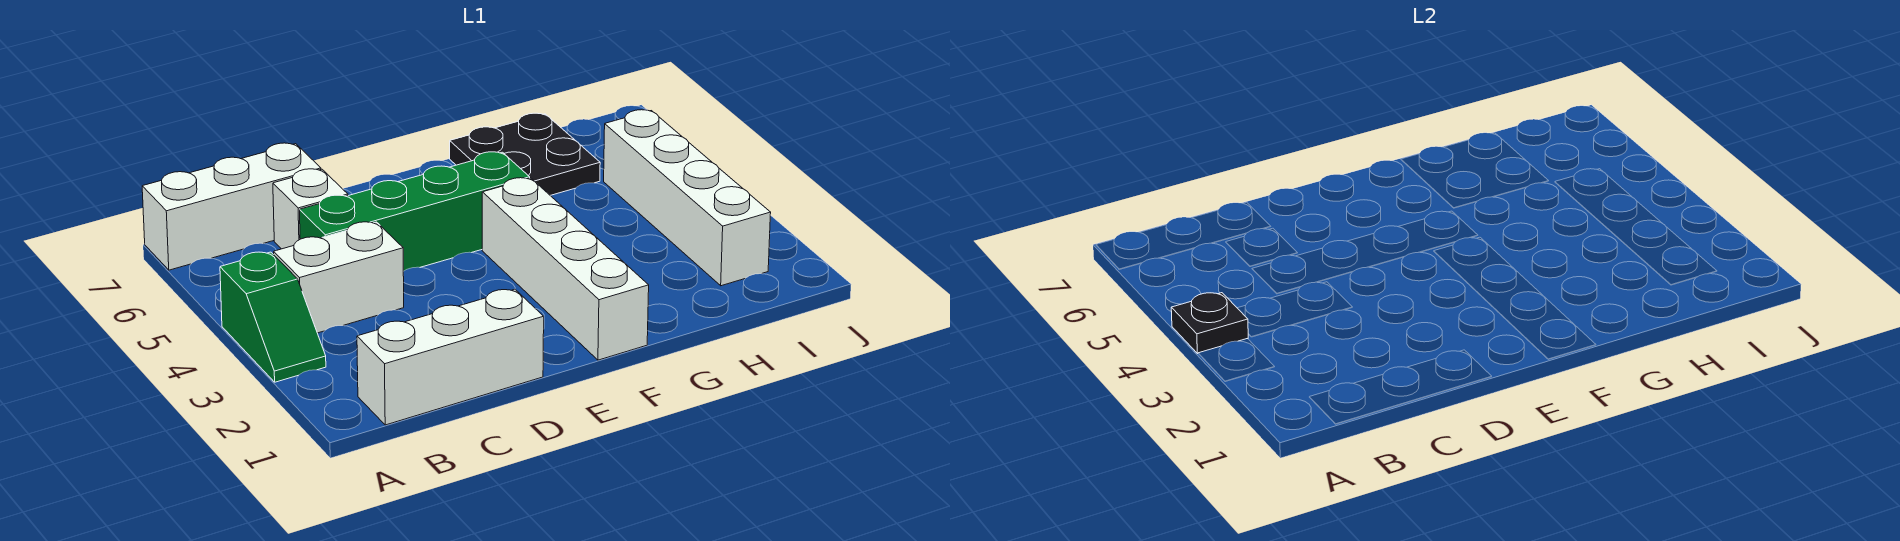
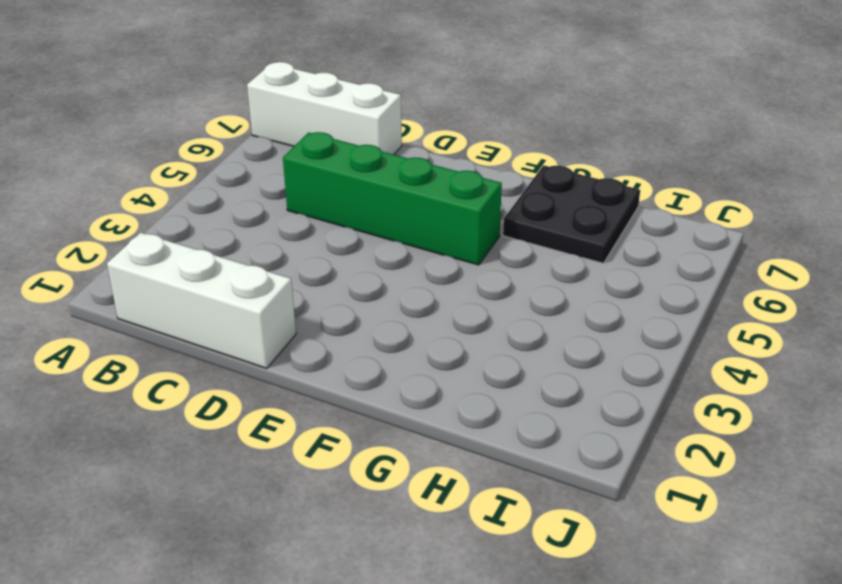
none -> green slope A3:A4 level 1 top 4
none -> white brick B4:C4 level 1

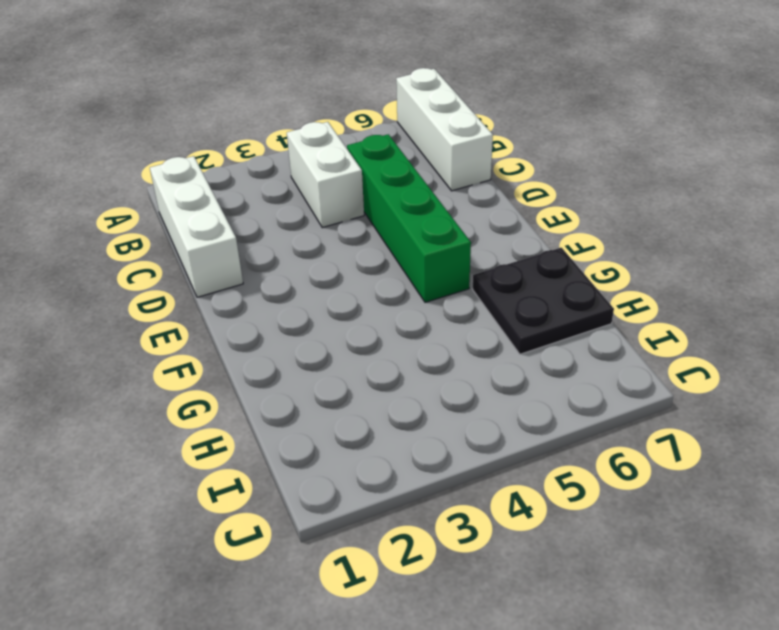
none -> green slope A3:A4 level 1 top 4
none -> white brick C6 level 1

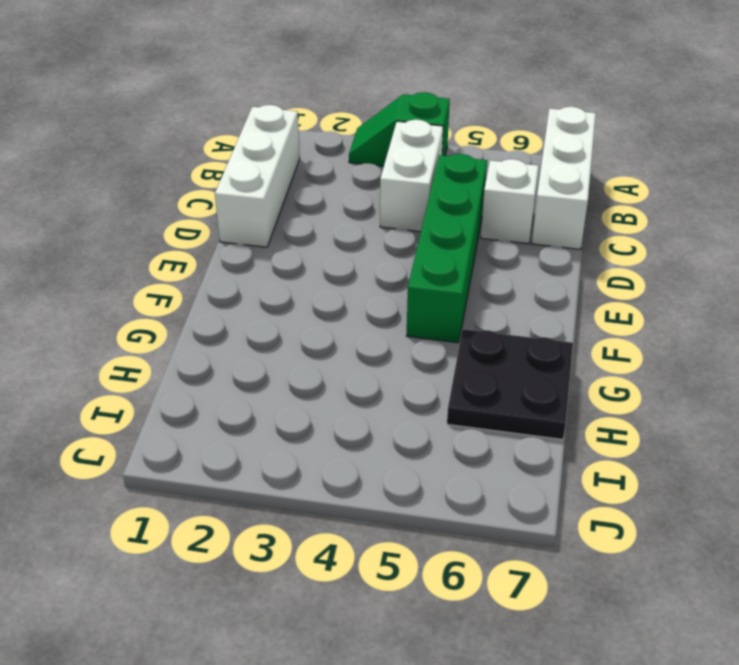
none -> white brick F1:F4 level 1
none -> white brick I2:I5 level 1

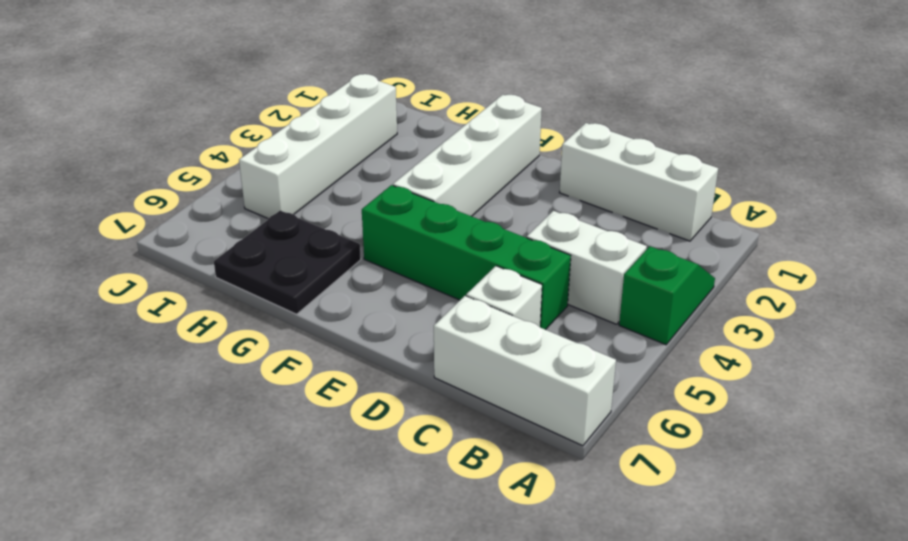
none -> black plate A4 level 2

